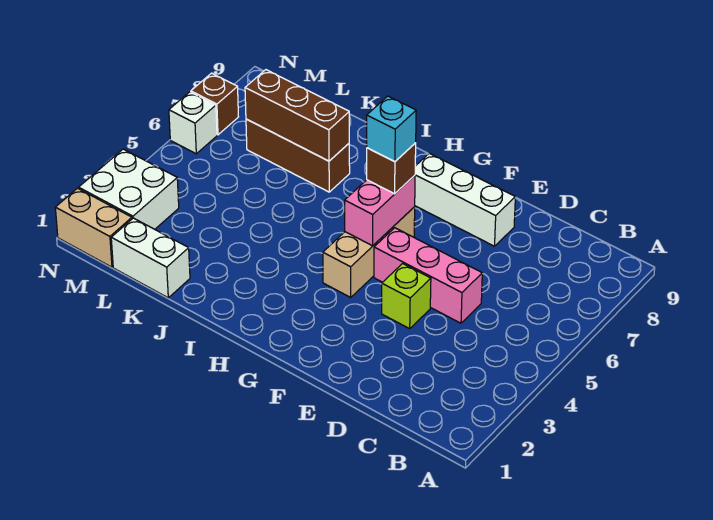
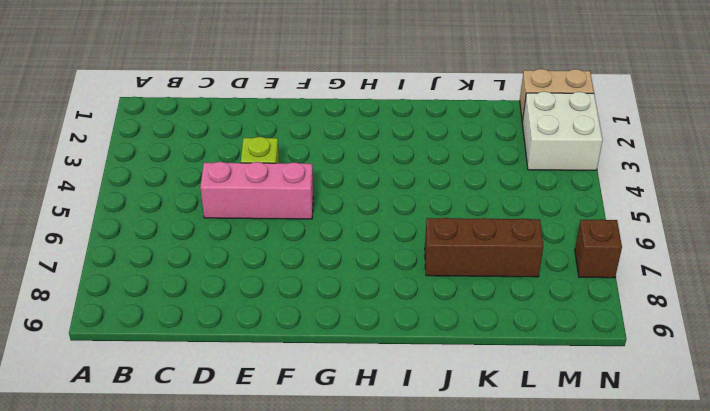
none -> white brick E8:G8 level 1
none -> tan brick G4:G6 level 1
none -> white brick K1:L1 level 1

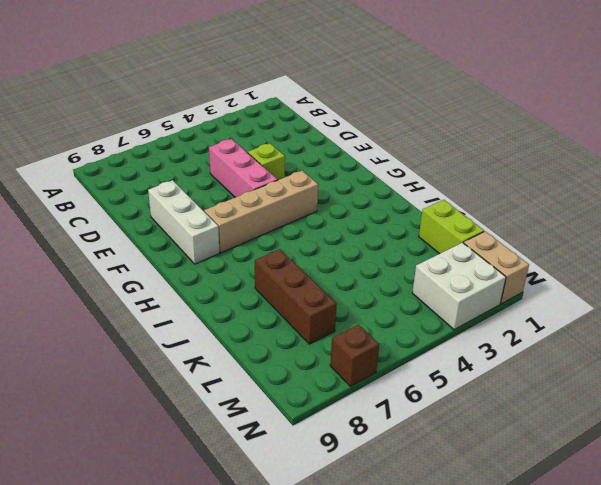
tan brick G4:G7 level 1 -> tan brick G4:G6 level 1
lime brick K1:L1 level 1 -> white brick K1:L1 level 1
none -> white brick N6 level 1
none -> pink brick G5:G6 level 2
none -> brown brick J7:L7 level 2

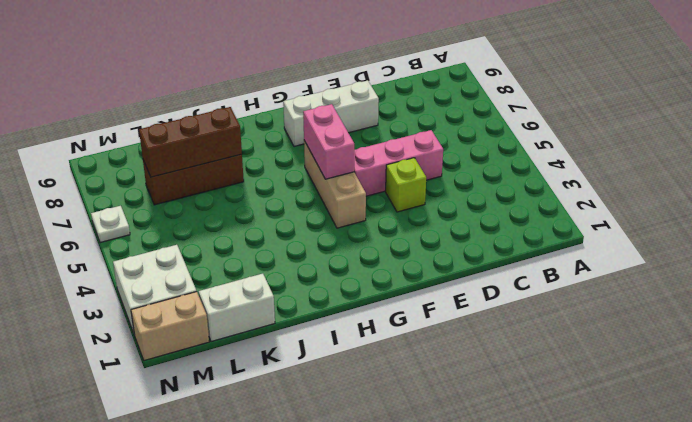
white plate N6 level 1 -> white brick N6 level 1
none -> brown brick N7 level 1
none -> brown brick G6 level 3
none -> cyan brick G6 level 4

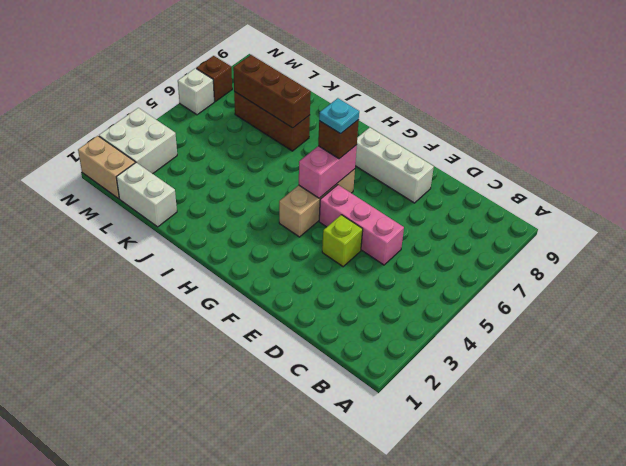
cyan plate G6 level 4 -> cyan brick G6 level 4

